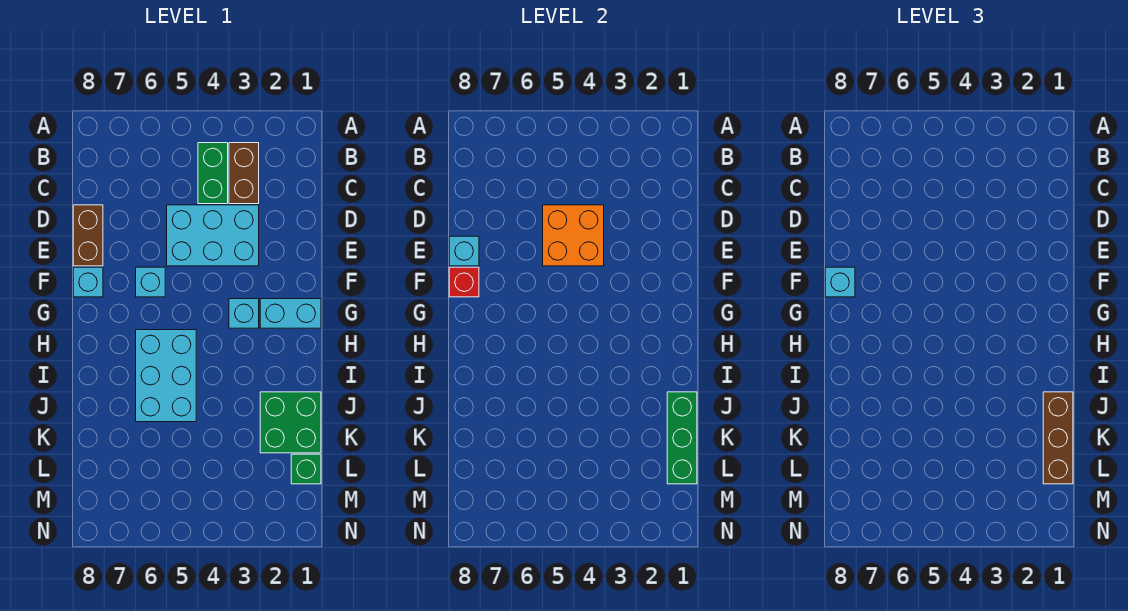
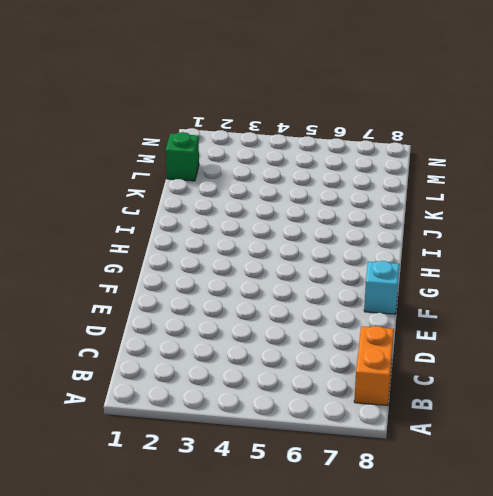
orange brick B8:C8 level 1 -> none
none -> brown brick B3:C3 level 1
none -> green brick B4:C4 level 1
none -> cyan brick D3:E5 level 1

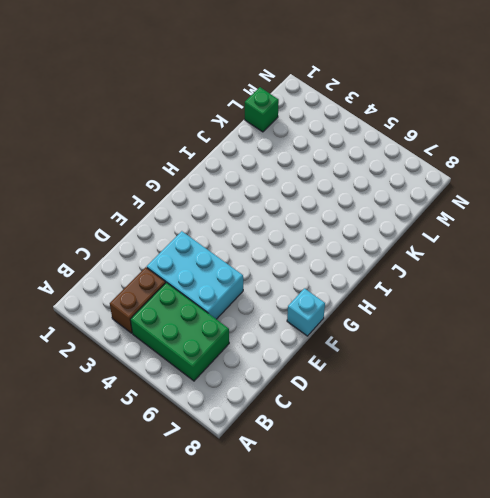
green brick B4:C6 level 1 -> green brick B4:C4 level 1
none -> brown brick D8:E8 level 1
none -> cyan brick F6 level 1
none -> cyan brick G1:G2 level 1

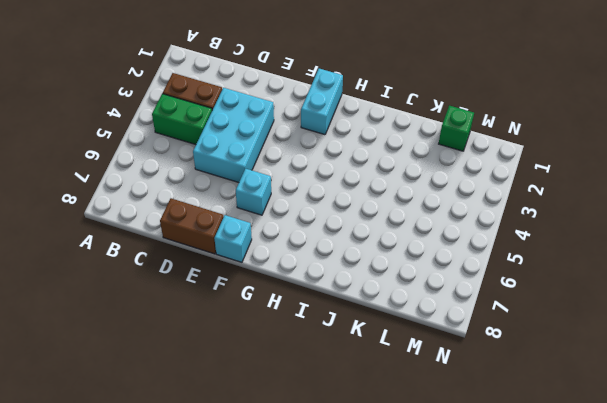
none -> cyan brick G3 level 1
none -> cyan brick H5:J6 level 1
none -> green brick J1:K2 level 1

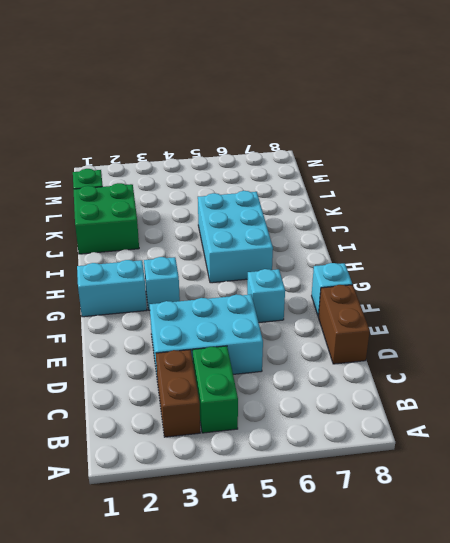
none -> orange brick D4:E5 level 2
none -> cyan brick E8 level 2
none -> red brick F8 level 2

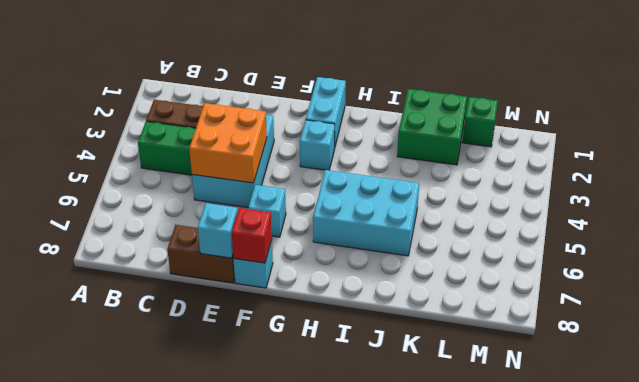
none -> green brick J1:L1 level 2
none -> cyan brick F8 level 3
none -> brown brick J1:L1 level 3

